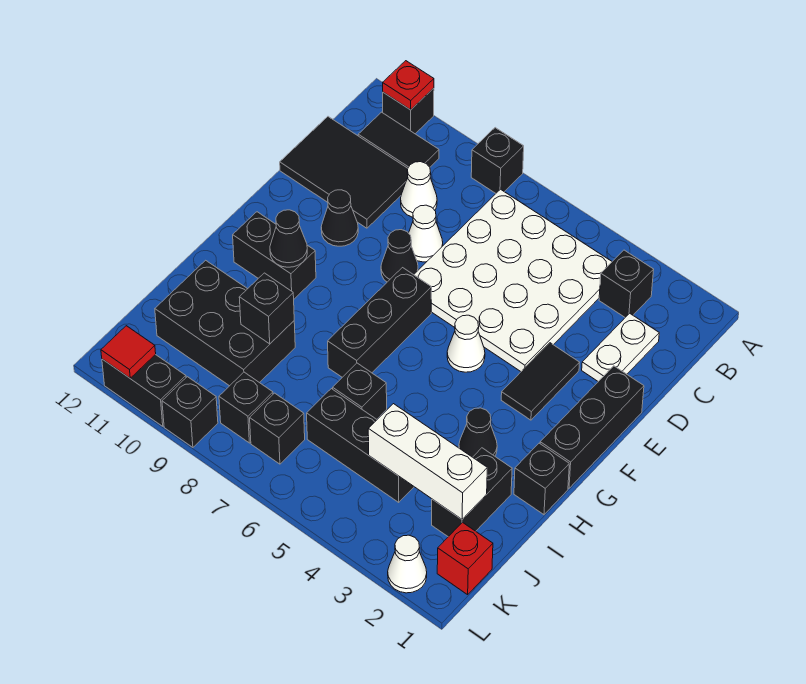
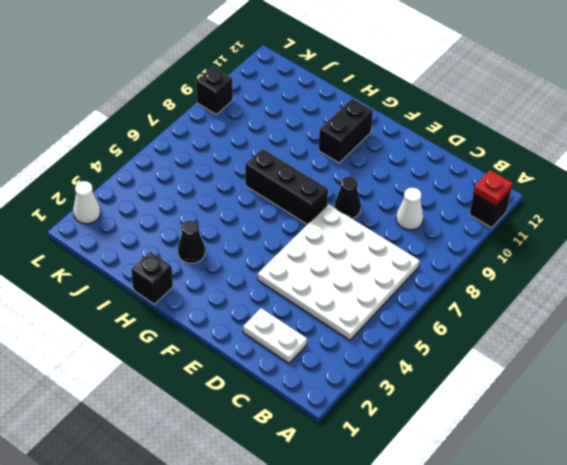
none -> black brick A8 level 1
none -> black brick B3 level 1
none -> black tile B10:B11 level 1
none -> black tile C10:D12 level 1

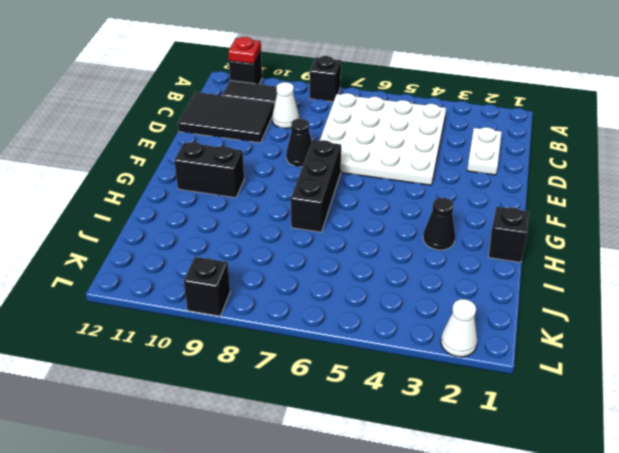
none -> black brick B3 level 1
none -> white cone D8 level 1
none -> black brick E1:G1 level 1
none -> black tile E3:F3 level 1

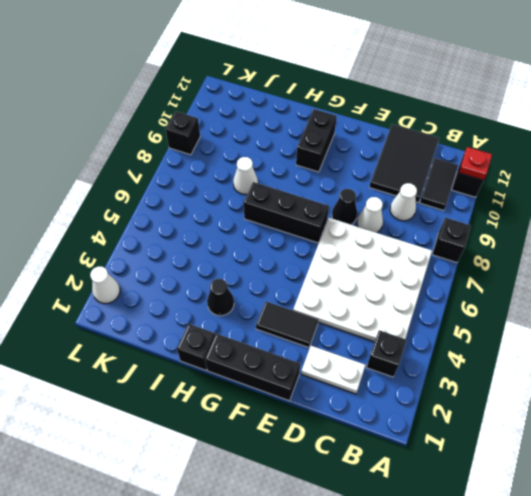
white cone I8 level 1 -> white cone F5 level 1
none -> black cone E10 level 1
none -> black brick I2:J2 level 1
none -> black brick I6 level 1
none -> black brick I9:J11 level 1

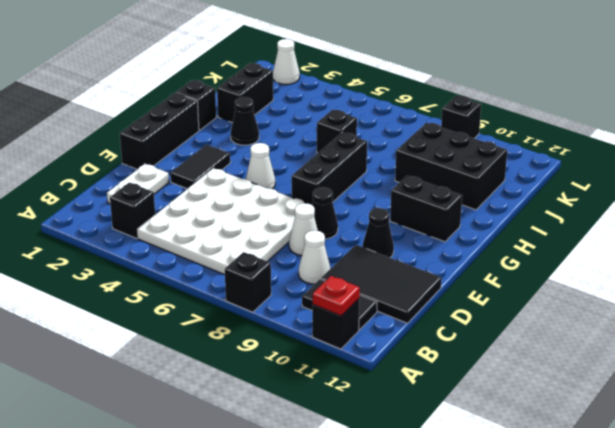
none -> black brick J4:J6 level 1
none -> red brick K1 level 1
none -> black brick K7 level 1
none -> black brick K8 level 1

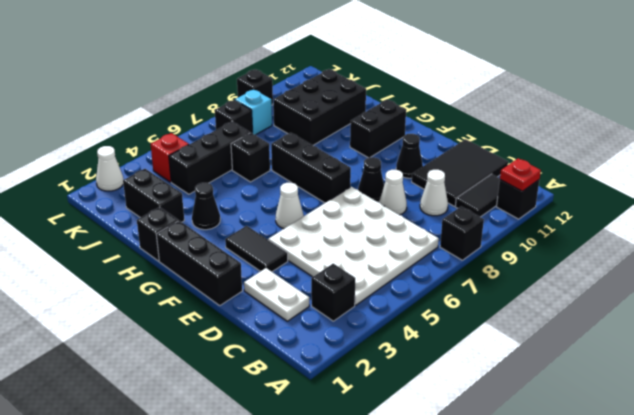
red brick K4 level 1 -> red brick K1 level 1
cyan brick K8 level 1 -> black brick K8 level 1
none -> black brick L10:L11 level 1
none -> black cone G10 level 2
none -> black brick I9 level 2
none -> white brick J2:J4 level 2

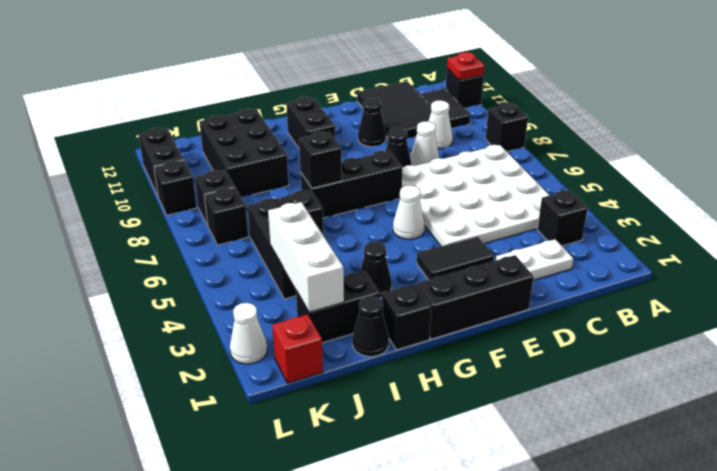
black brick H7 level 2 -> black brick I9 level 2
black cone I1 level 1 -> black cone G10 level 2
none -> red tile L11 level 2

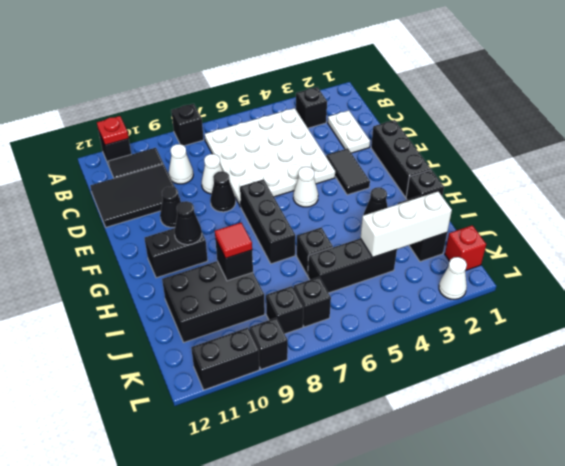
red tile I9 level 3 -> red tile L11 level 2

